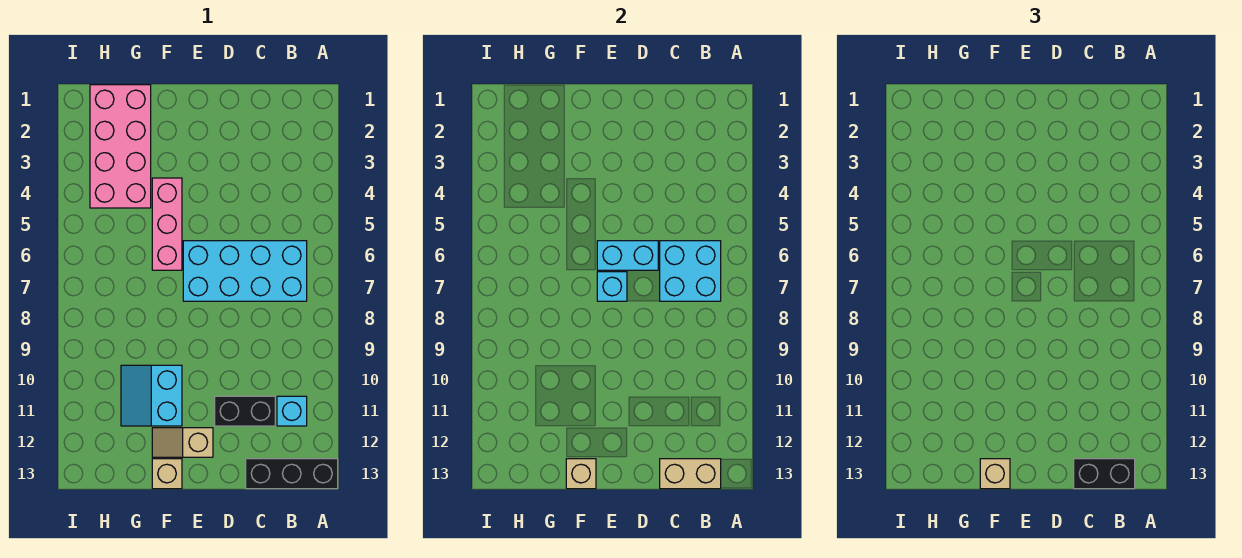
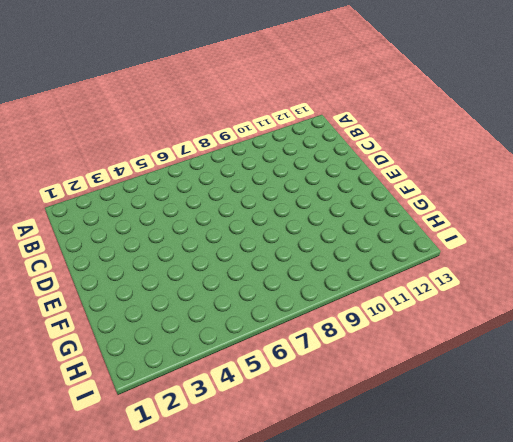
none -> black brick A13:C13 level 1
none -> cyan brick B6:E7 level 1
none -> cyan brick B11 level 1

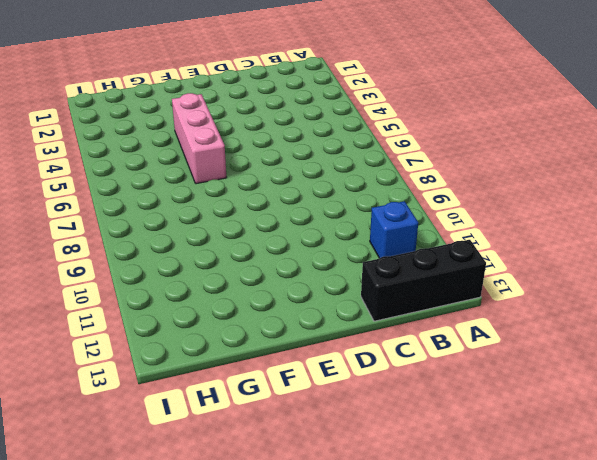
blue brick B11 level 1 -> cyan brick B11 level 1
none -> cyan brick B6:E7 level 1
none -> black brick C11:D11 level 1
none -> tan slope E12:F12 level 1 top E

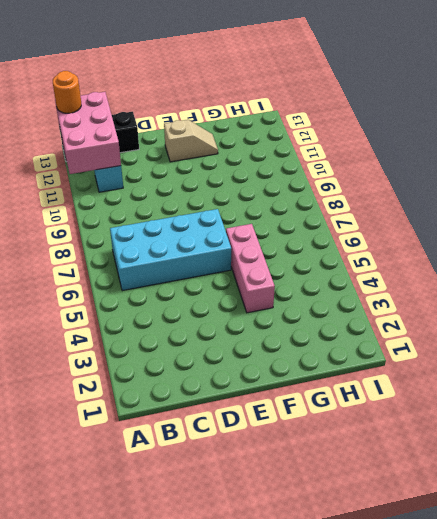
pink brick A11:B13 level 2 -> tan brick B13:C13 level 2
orange round brick A13 level 3 -> none
none -> black brick C11:D11 level 1
none -> cyan slope F10:G11 level 1 top F
none -> tan brick F13 level 1

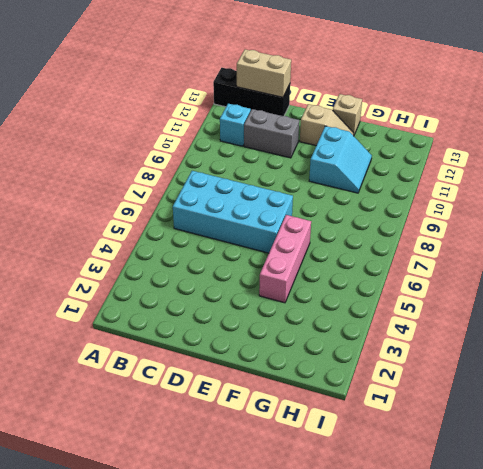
grey brick C11:D11 level 1 -> black brick C11:D11 level 1
none -> pink brick G1:H4 level 1
none -> cyan brick B6:C7 level 2
none -> cyan brick D6:E6 level 2

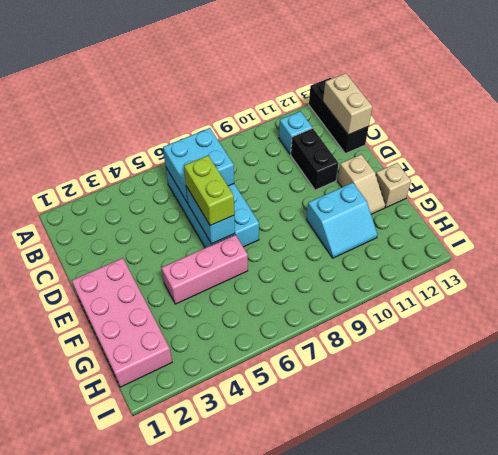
lime brick D6:E6 level 3 -> none
pink brick E1:H2 level 1 -> pink brick G1:H4 level 1
none -> cyan brick E7 level 2
none -> tan brick F13 level 2
none -> black brick B13:C13 level 3

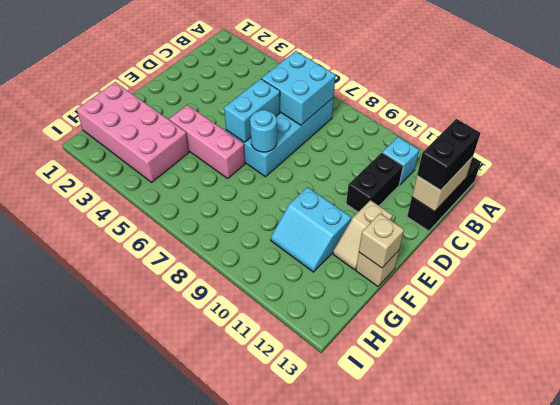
cyan round brick E7 level 2 -> cyan brick E7 level 2
none -> tan brick F13 level 3

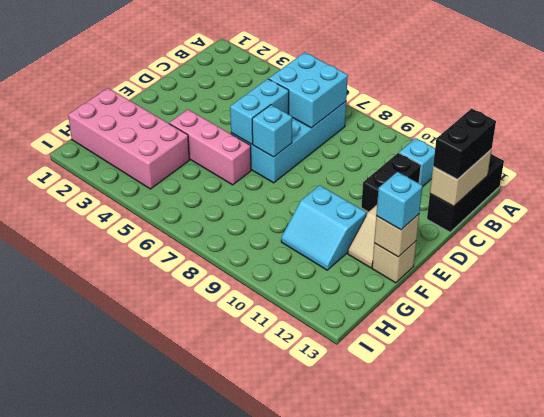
cyan brick F13 level 3 -> tan brick F13 level 3

